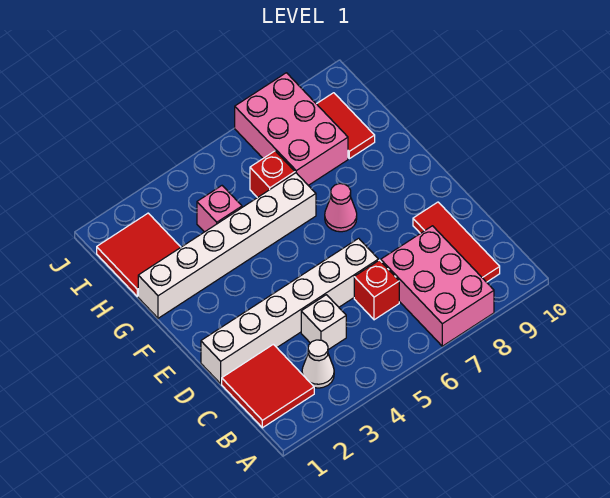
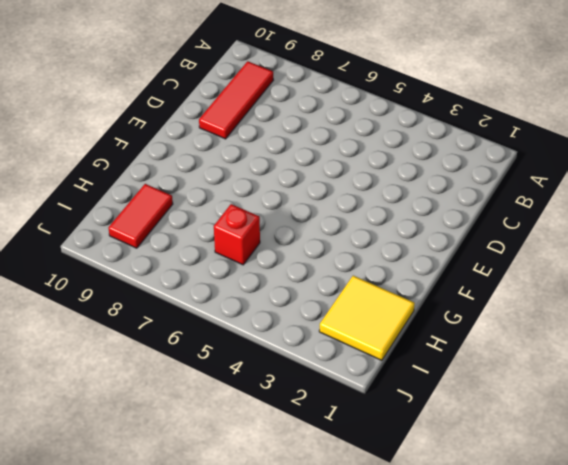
yellow tile H1:I2 level 1 -> red tile H1:I2 level 1
none -> pink brick A7:C8 level 1
none -> red tile B1:C2 level 1
none -> white cone B3 level 1

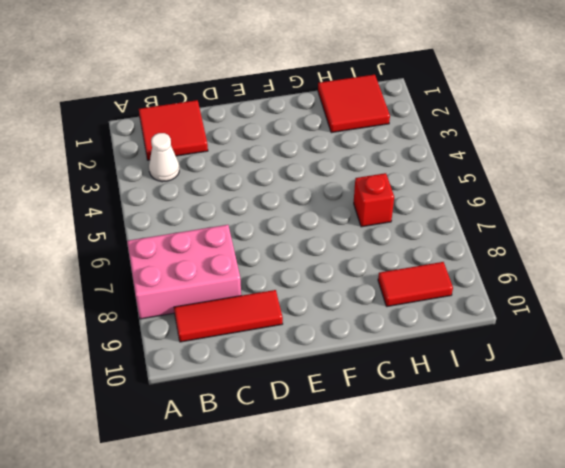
none -> white brick C4 level 1
none -> red brick C6 level 1
none -> white brick D1:D6 level 1

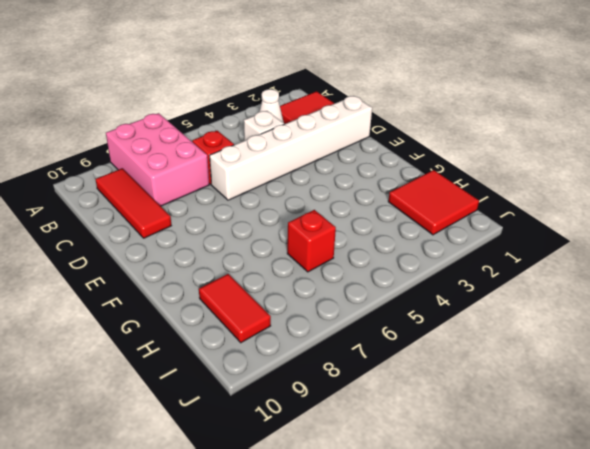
none -> pink cone F7 level 1
none -> white brick G1:G6 level 1
none -> pink brick H4 level 1

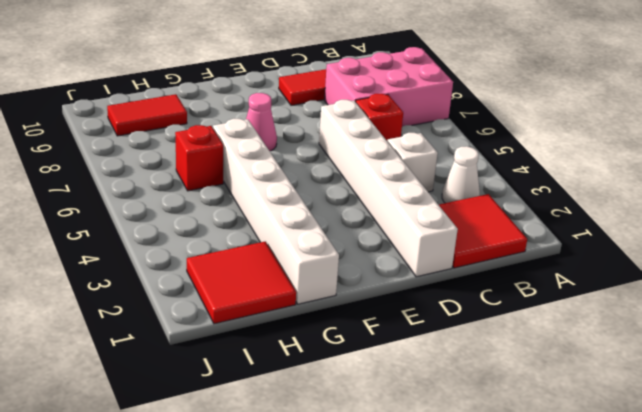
none -> pink brick H4 level 1
none -> pink brick H7:J8 level 1

